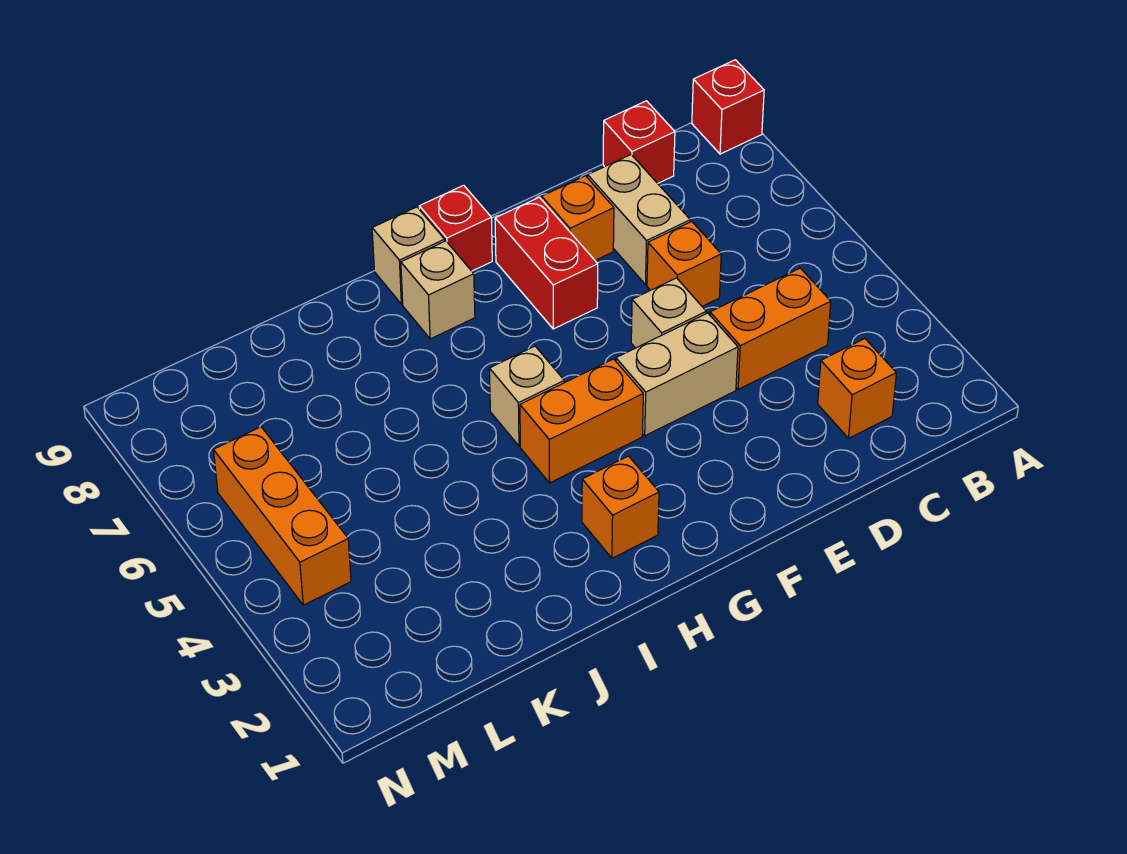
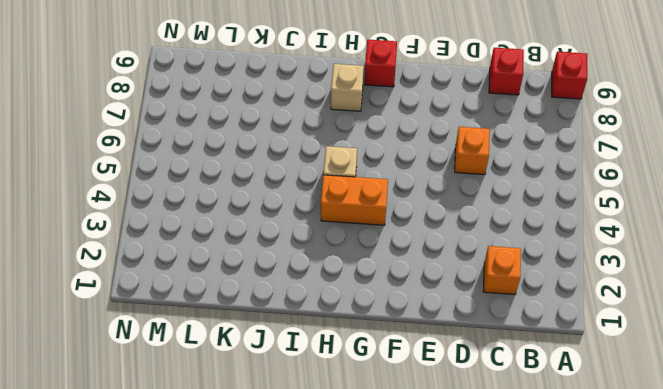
none -> orange brick C4:D4 level 1
none -> tan brick D7:D8 level 1
none -> tan brick E4:F4 level 1

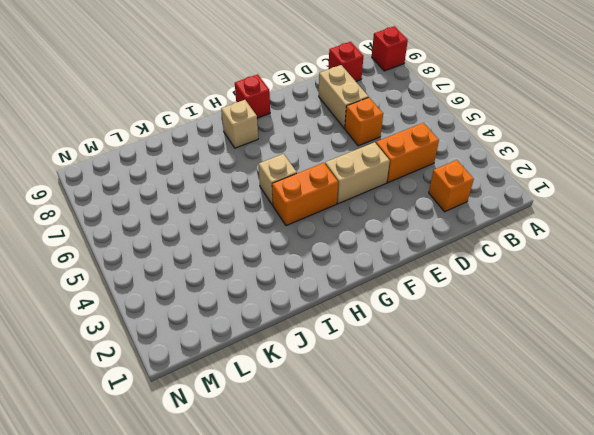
none -> tan brick E5 level 1
none -> orange brick E8 level 1
none -> red brick F7:F8 level 1

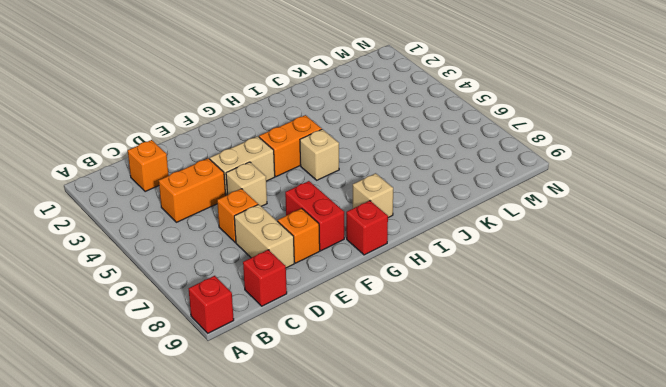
none -> orange brick H2 level 1
none -> tan brick H9 level 1
none -> orange brick M4:M6 level 1

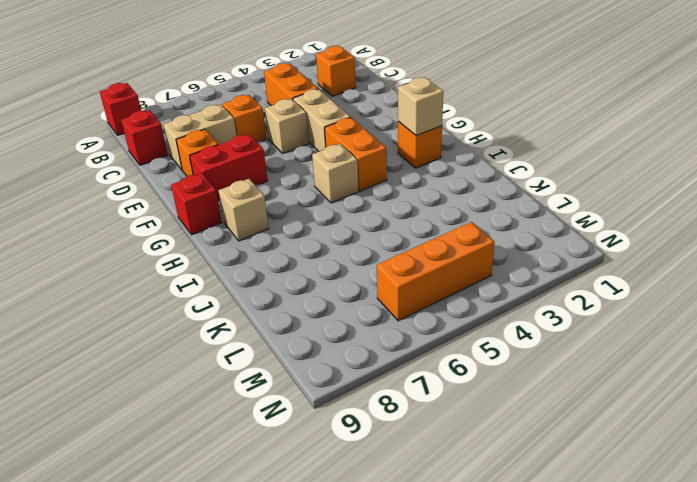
tan brick H2 level 2 -> tan brick H9 level 1

